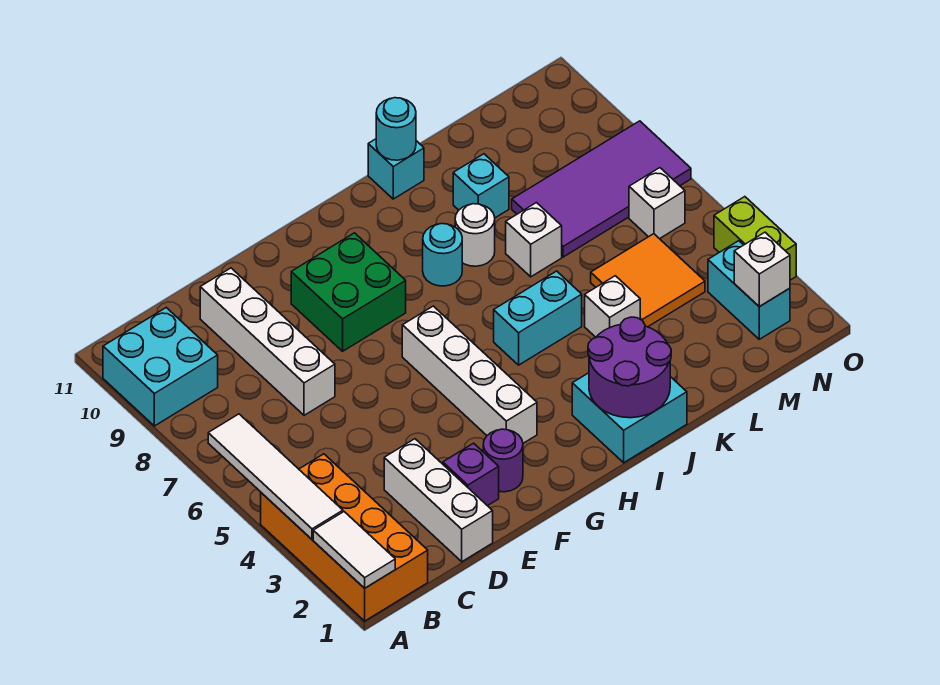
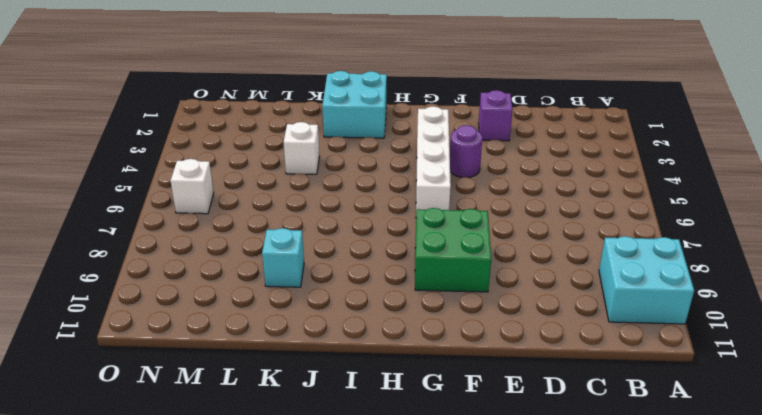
purple round brick F4 level 1 -> purple round brick F2 level 1
none -> orange brick A1:B4 level 1
none -> white brick D1:D3 level 1
none -> white brick D7:D10 level 1

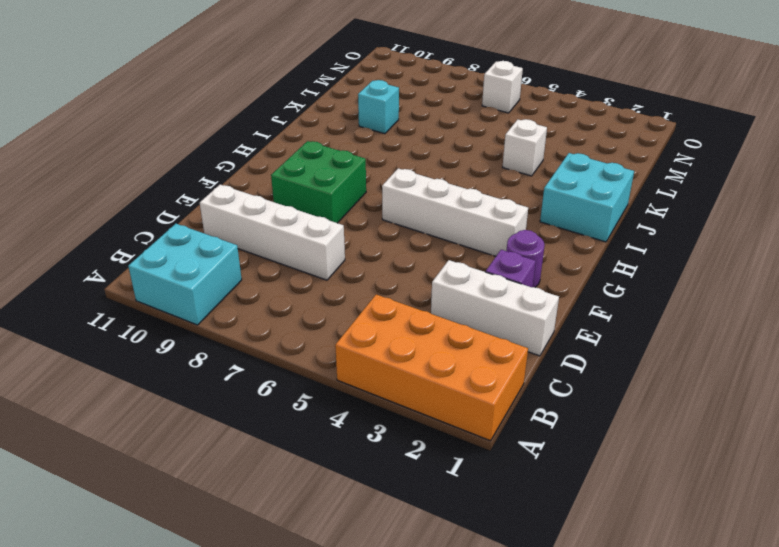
none -> cyan brick I5:J5 level 1
none -> cyan round brick I8 level 1
none -> white round brick J8 level 1

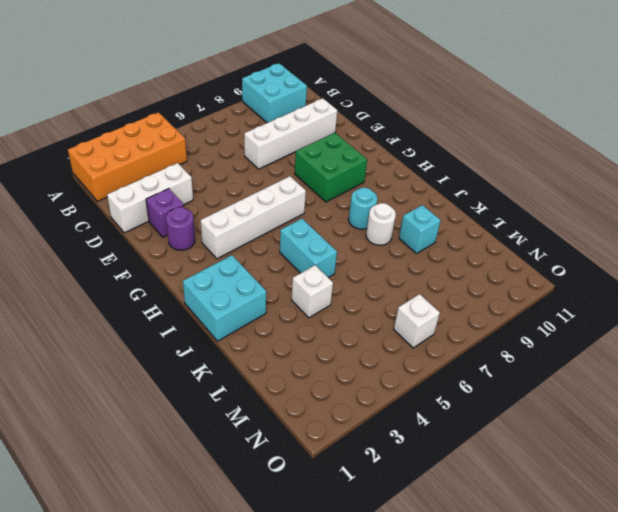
none -> cyan brick J11 level 1
none -> white brick K7 level 1
none -> orange tile L4:M5 level 1

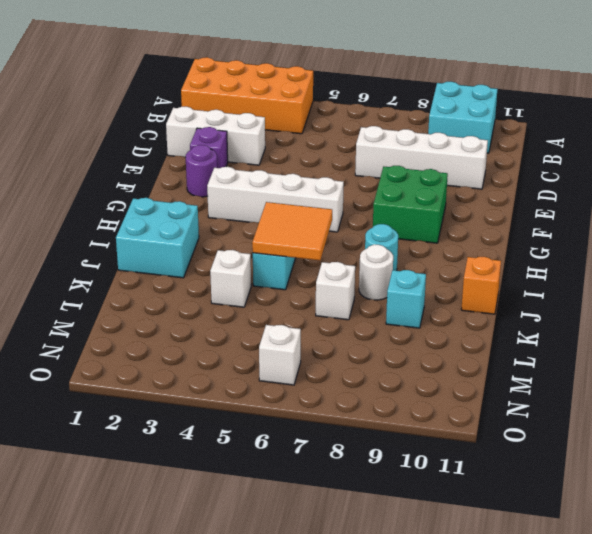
orange tile I5:J6 level 2 -> orange tile L4:M5 level 1
orange brick J11 level 1 -> cyan brick J11 level 1
none -> purple tile L7:O8 level 1
none -> cyan brick N2:N3 level 1
none -> lime brick O3:O4 level 1

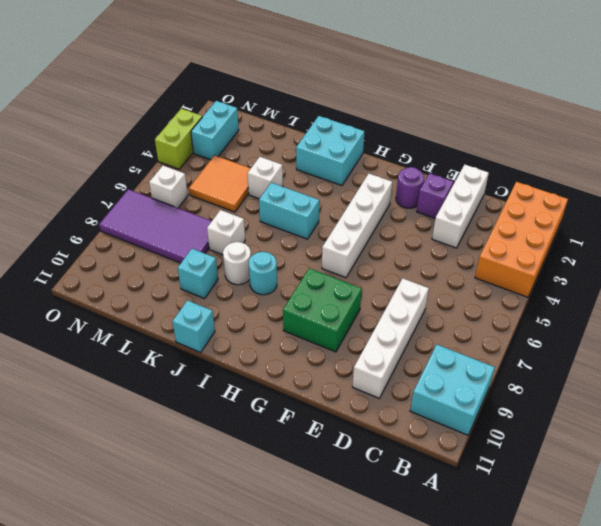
none -> white tile A1:A2 level 2
none -> white tile A3:A6 level 2
none -> purple round brick I1:J2 level 2

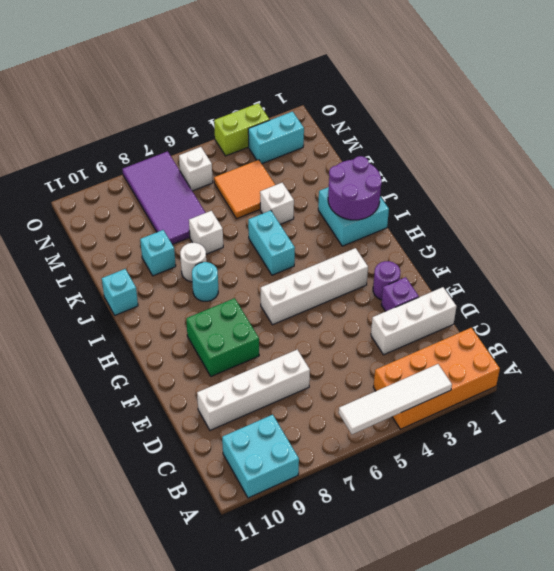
none -> white tile A1:A2 level 2
none -> cyan round brick J11 level 2
none -> white brick N2 level 2

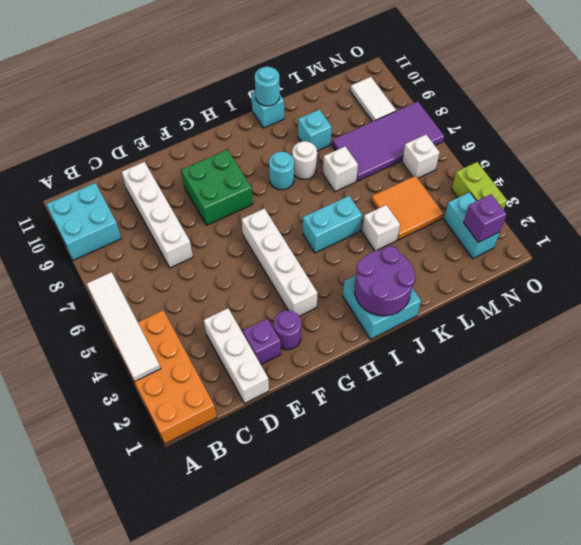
purple brick N2 level 2 -> white brick N2 level 2
white tile N9:N10 level 1 -> white tile A1:A2 level 2

